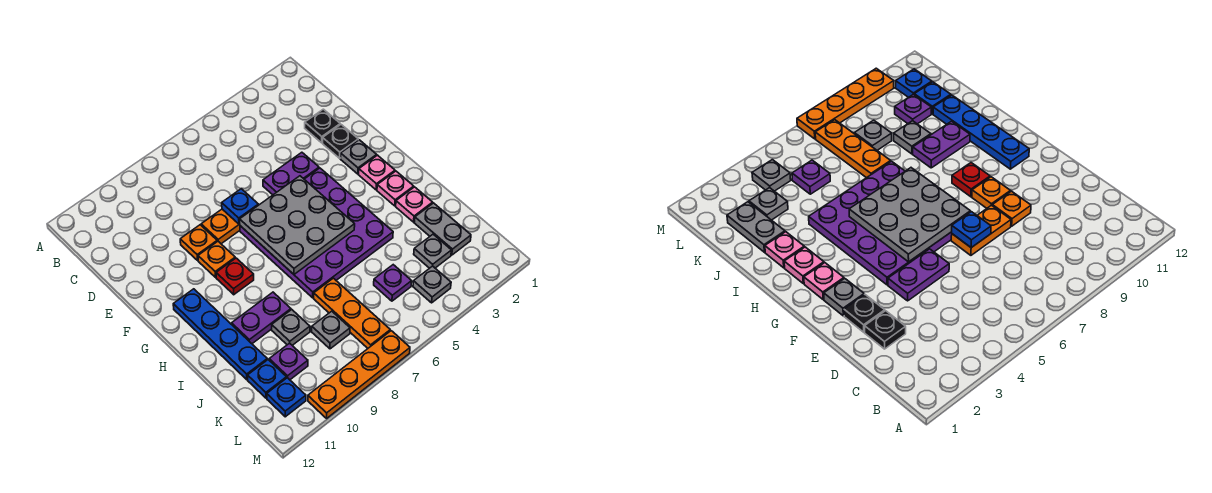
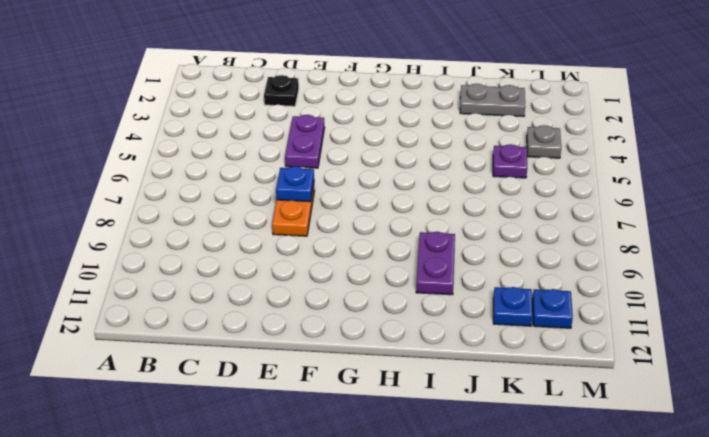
none -> black plate E2 level 1
none -> orange plate E9 level 1
none -> grey plate F2 level 1

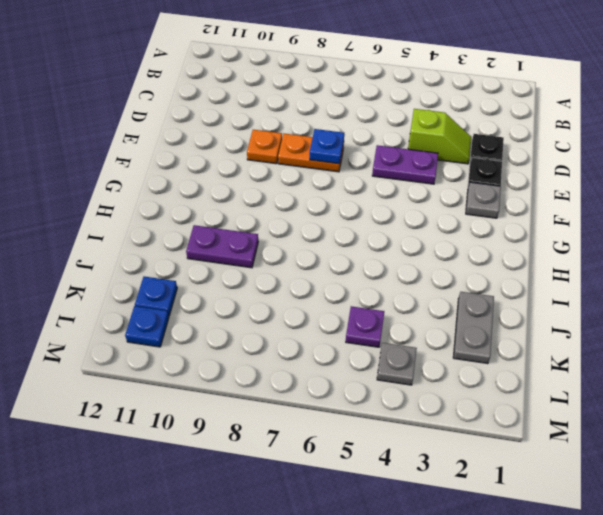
lime slope D3:D4 level 1 top 4 -> none
none -> purple plate F4:I7 level 1
none -> orange plate F9 level 1
none -> pink plate G2 level 1

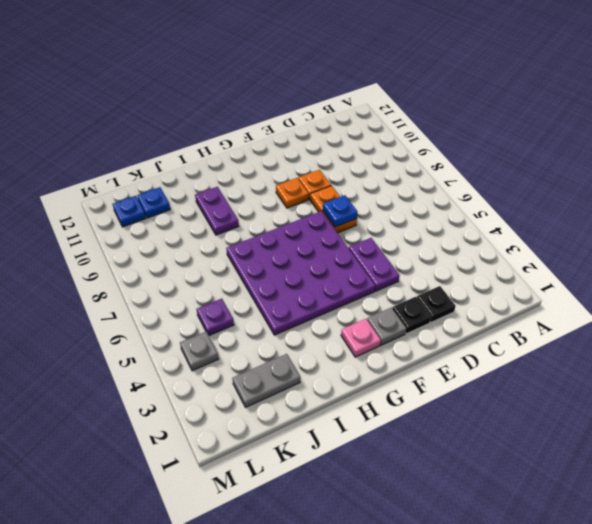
none -> red plate G9 level 1
none -> blue plate G11:J11 level 1
none -> pink plate H2 level 1

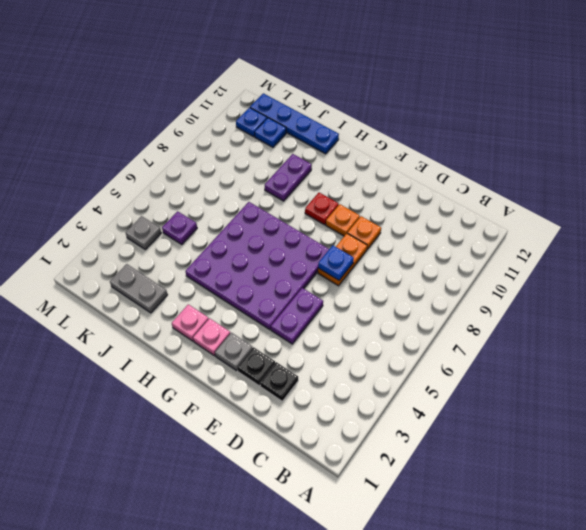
blue plate I12:L12 level 1 -> blue plate G11:J11 level 1
none -> pink plate I2 level 1
none -> orange plate J7:L7 level 1
none -> grey plate J9 level 1

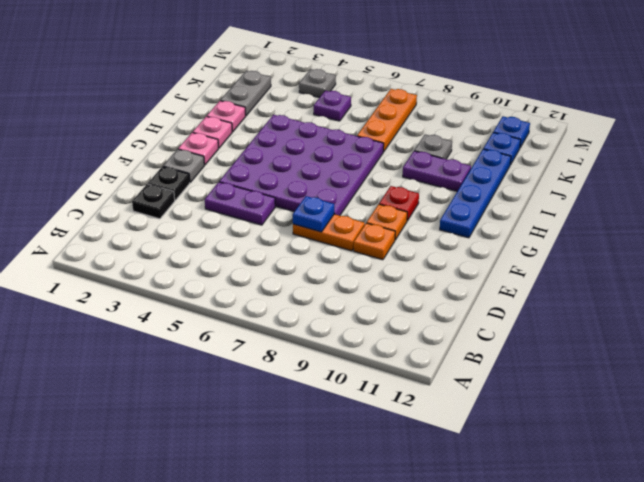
none -> grey plate K3 level 1
none -> grey plate K8 level 1
none -> purple plate K10 level 1

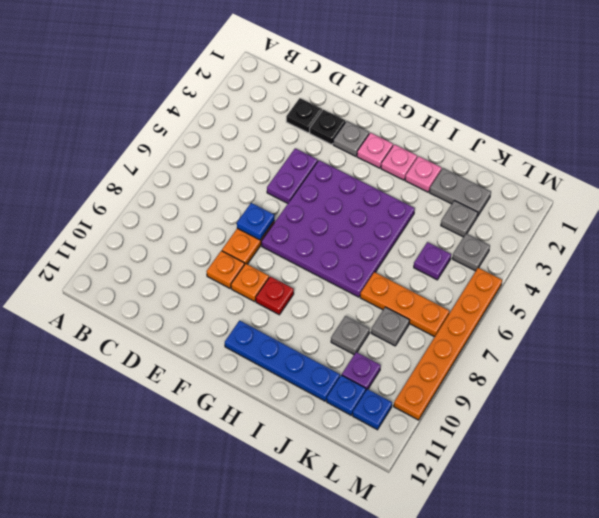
orange plate M5:M10 level 1 -> orange plate M7:M10 level 1
none -> purple plate I9:I10 level 1
none -> grey plate F5:H7 level 2

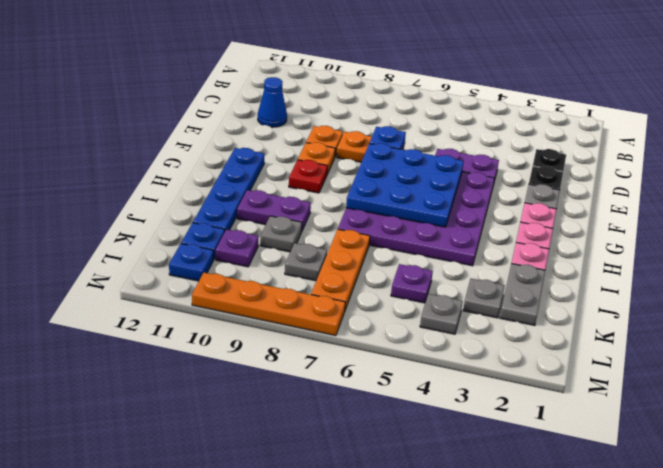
blue cone D11 level 1 -> none
blue plate F5:H7 level 2 -> grey plate F5:H7 level 2

